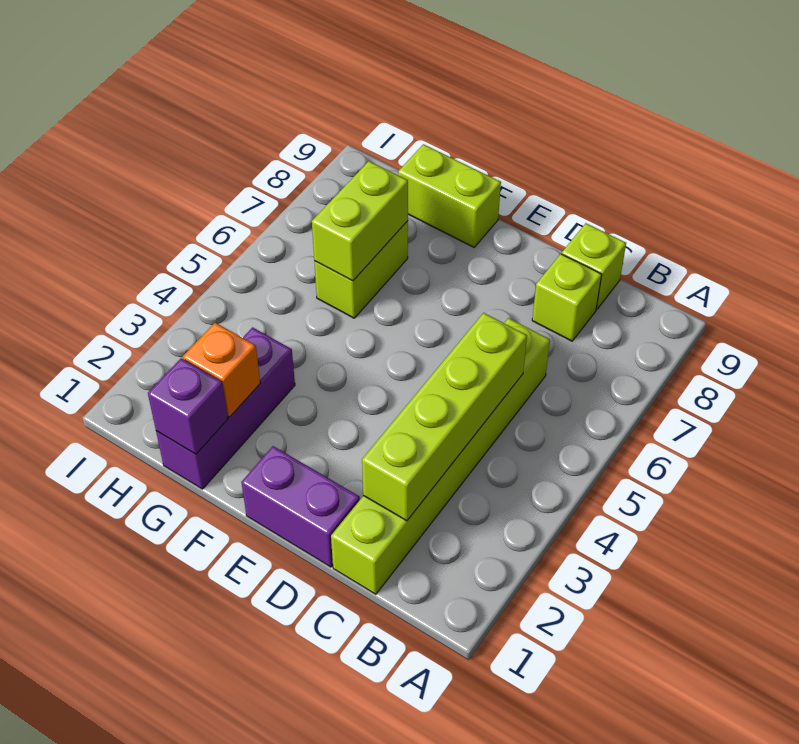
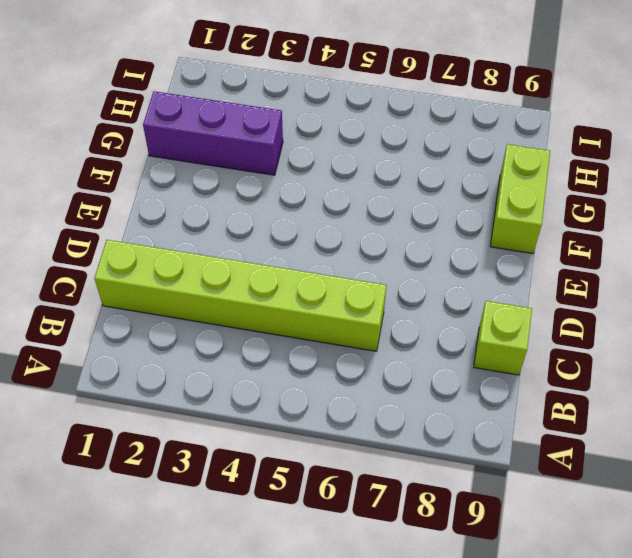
none -> lime brick C8 level 1
none -> purple brick D1:E1 level 1

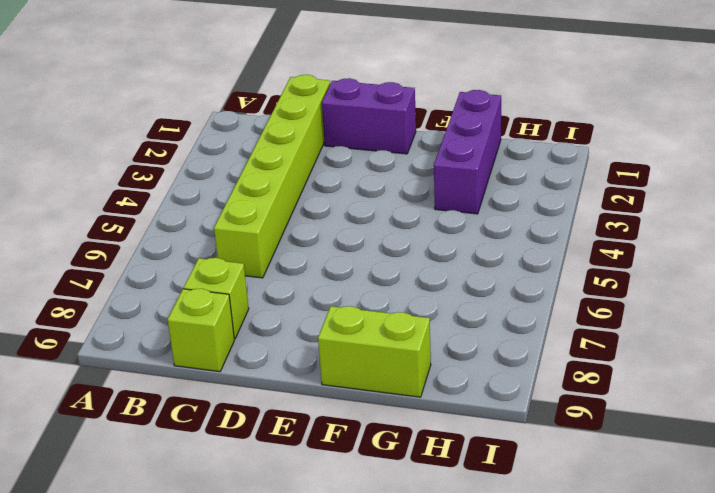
none -> lime brick G6:G7 level 1
none -> lime brick C2:C5 level 2

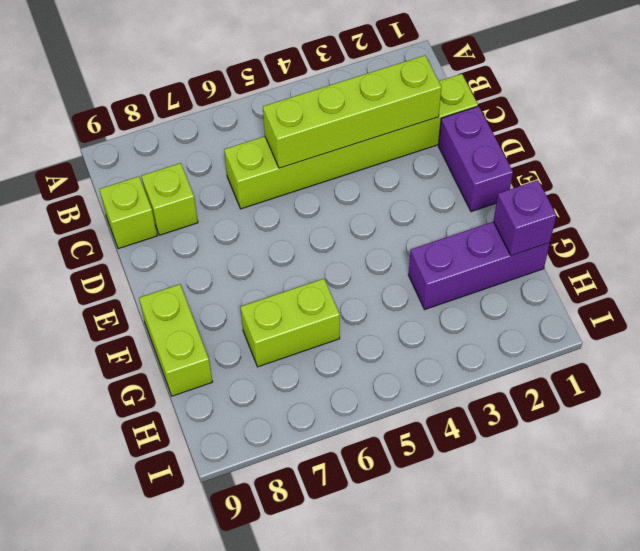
none -> orange brick G2 level 2
none -> lime brick G6:G7 level 2

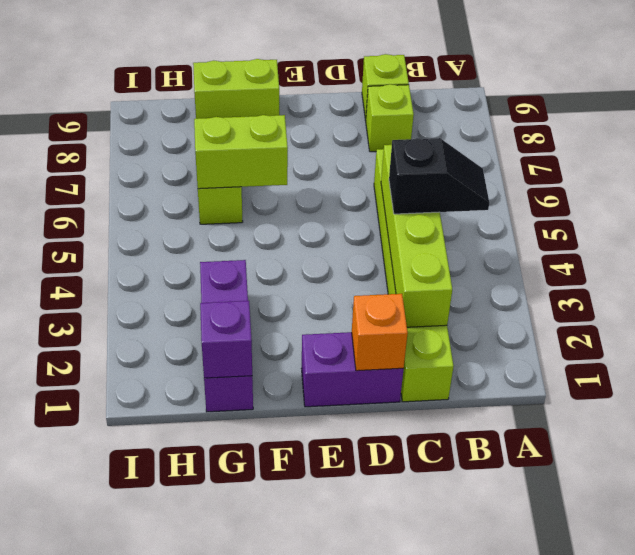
black slope B4:C4 level 3 top C -> none
orange brick D1 level 2 -> orange brick G2 level 2
lime brick F6:G6 level 2 -> lime brick G6:G7 level 2

